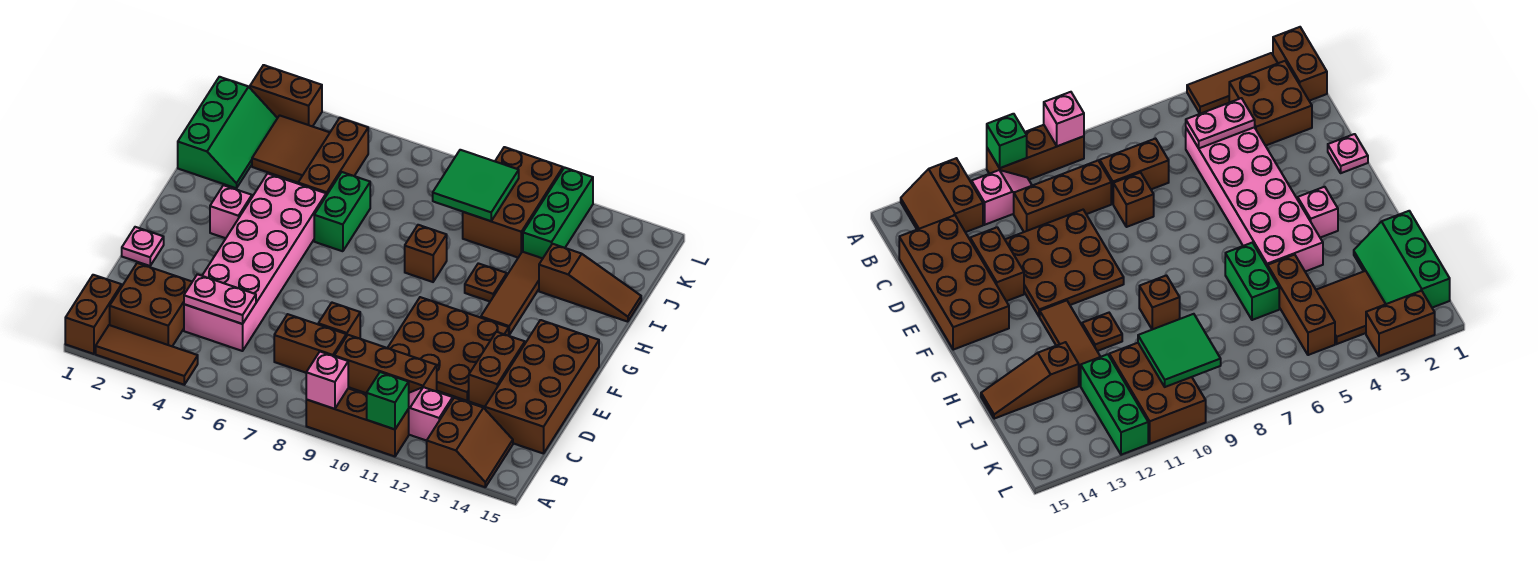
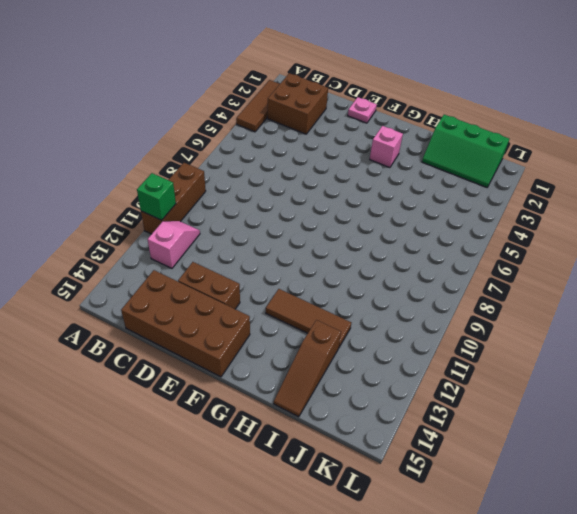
none -> brown brick A1:B1 level 1
none -> brown slope A13:B14 level 1 top 13
none -> pink brick C4:H5 level 1
none -> brown brick C7:C8 level 1

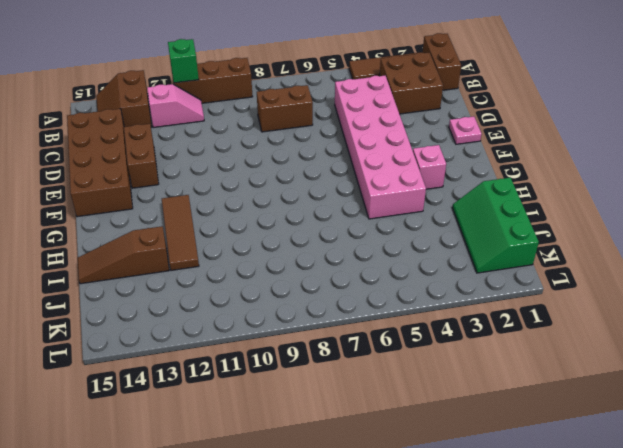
none -> brown brick C9:C11 level 1
none -> brown brick D8 level 1
none -> brown plate D10:F12 level 1
none -> green brick H6:I6 level 1

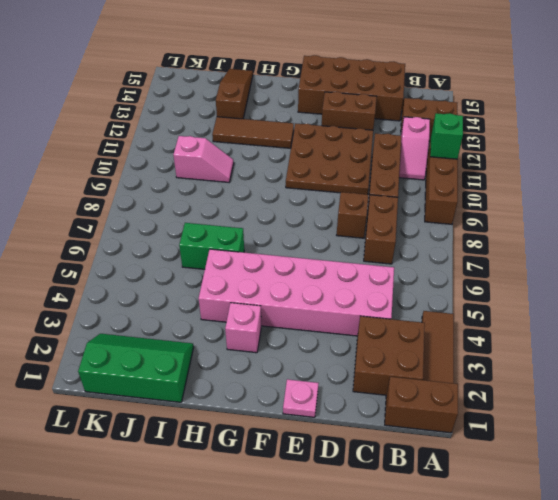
pink slope I10:J10 level 1 top J -> brown brick J10:L11 level 1
none -> brown brick H9 level 1
none -> brown plate H11 level 1
none -> brown brick I5:K5 level 1
none -> brown tile J3:K4 level 1

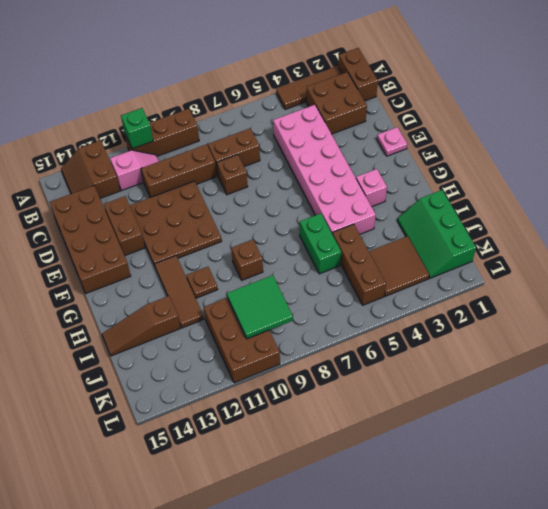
none -> green brick J12:L12 level 1
none -> brown brick L2:L3 level 1
none -> pink brick A9 level 2
none -> pink plate C4:C5 level 2

